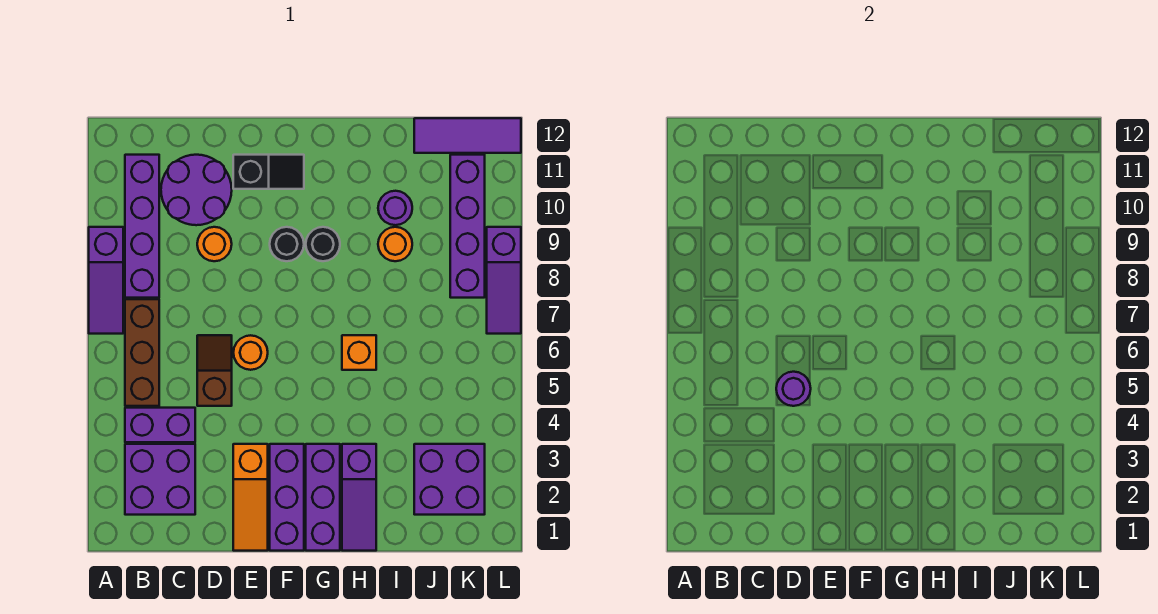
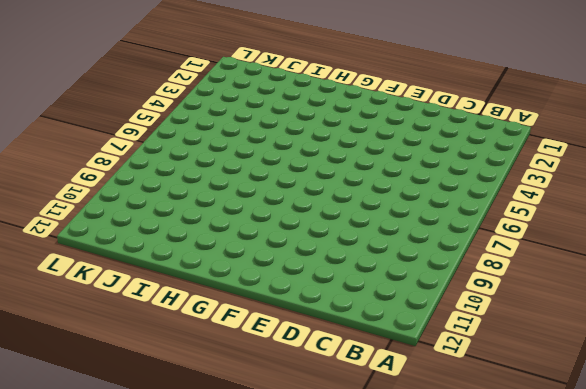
none -> purple slope A7:A9 level 1 top 9
none -> purple brick B2:C3 level 1
none -> purple brick B4:C4 level 1

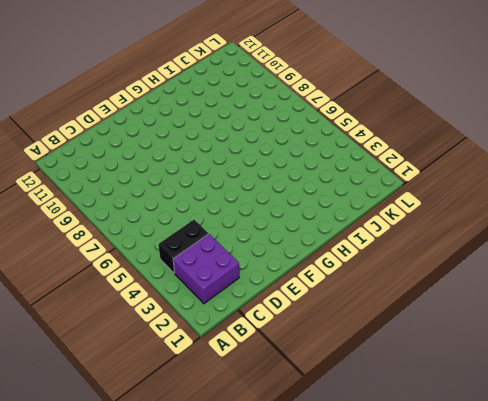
black brick B4:C4 level 1 -> purple brick B4:C4 level 1
none -> purple slope A7:A9 level 1 top 9
none -> brown brick B5:B7 level 1
none -> purple brick B8:B11 level 1

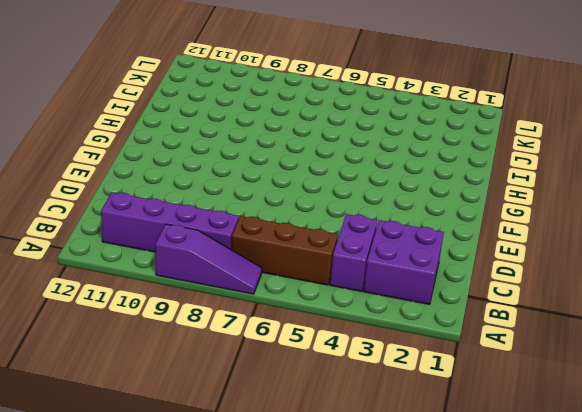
none -> purple round brick C10:D11 level 1
none -> brown slope D5:D6 level 1 top 5
none -> orange round brick D9 level 1

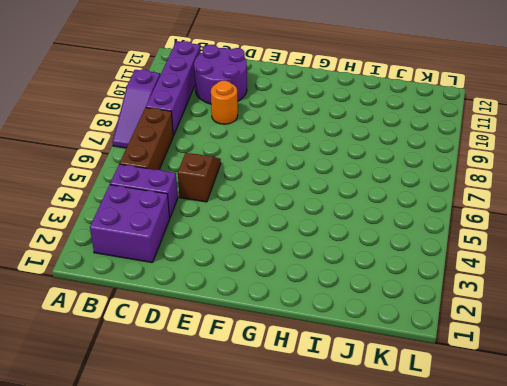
none -> orange slope E1:E3 level 1 top 3
none -> orange round brick E6 level 1
none -> black slope E11:F11 level 1 top E

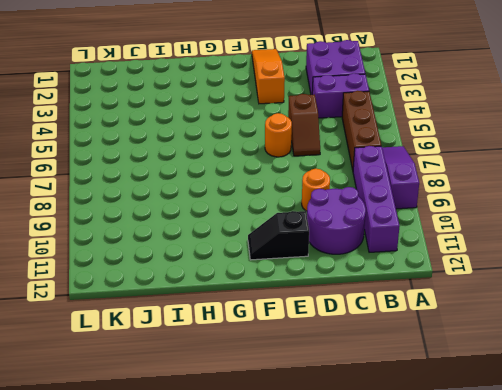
none -> purple brick F1:F3 level 1
none -> black round brick F9 level 1
none -> purple brick G1:G3 level 1

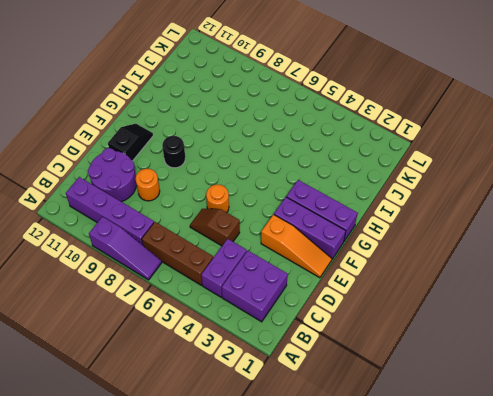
none -> black round brick G9 level 1
none -> purple slope H1:H3 level 1 top 3
none -> orange brick H6 level 1

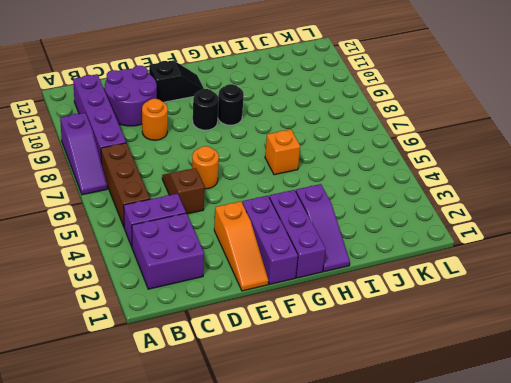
none -> orange round brick I9 level 1
none -> purple round brick I10 level 1
none -> purple brick J2:K3 level 1

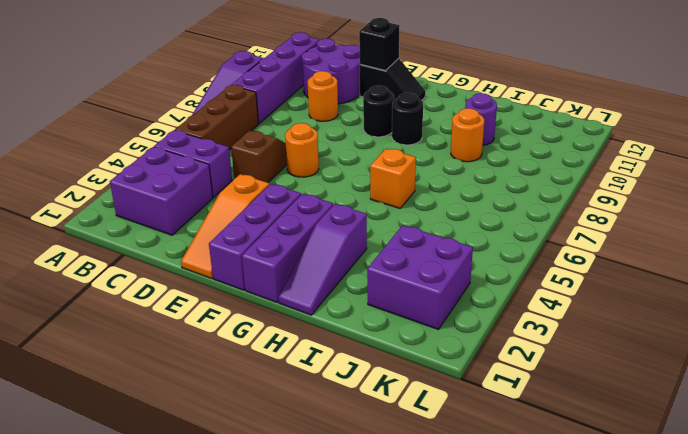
black brick E11 level 2 -> none
none -> purple tile J12:L12 level 1
none -> purple brick K8:K11 level 1
none -> purple slope L7:L9 level 1 top 9

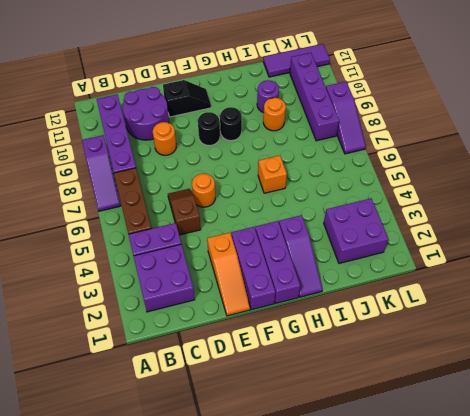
none -> purple round brick D5 level 2

